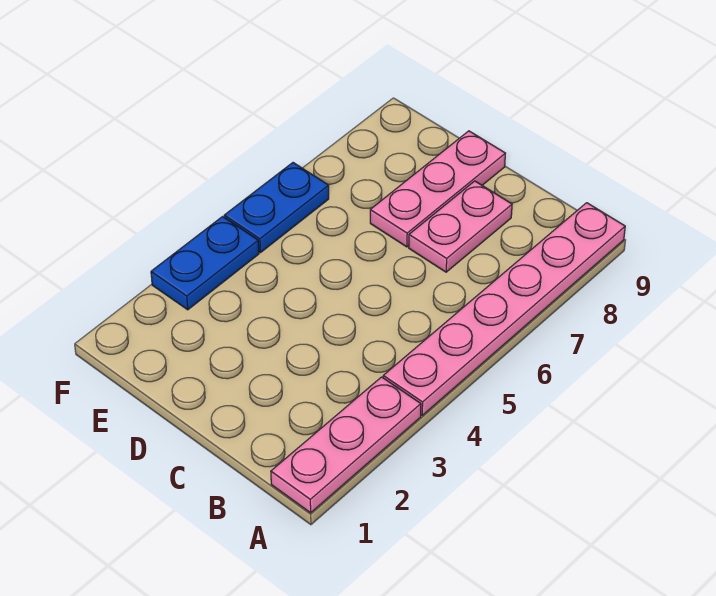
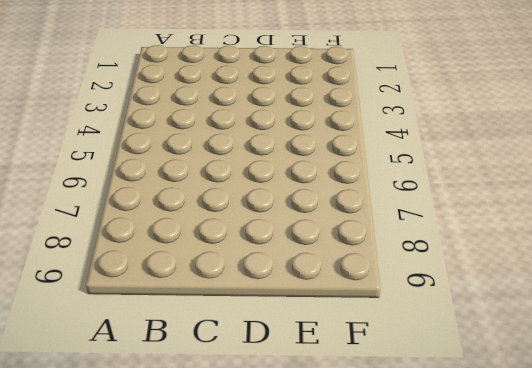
none -> pink plate A1:A3 level 1
none -> pink plate A4:A9 level 1

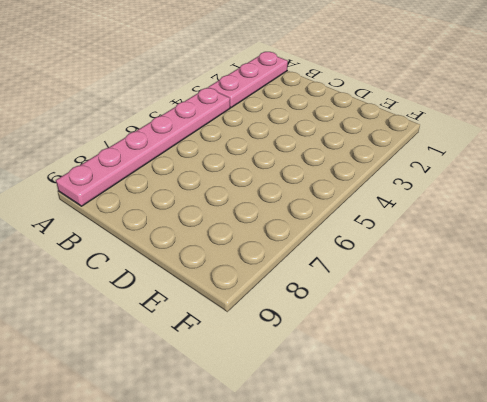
none -> pink plate C7:C8 level 1
none -> pink plate D7:D9 level 1

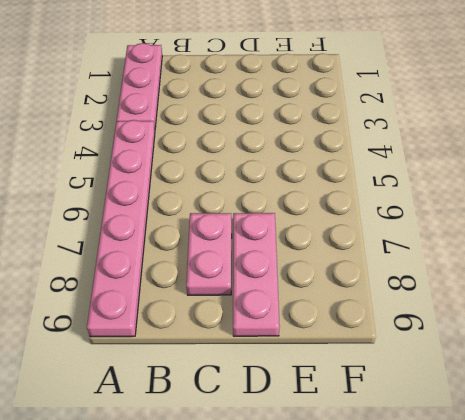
none -> blue plate F3:F4 level 1
none -> blue plate F5:F6 level 1

